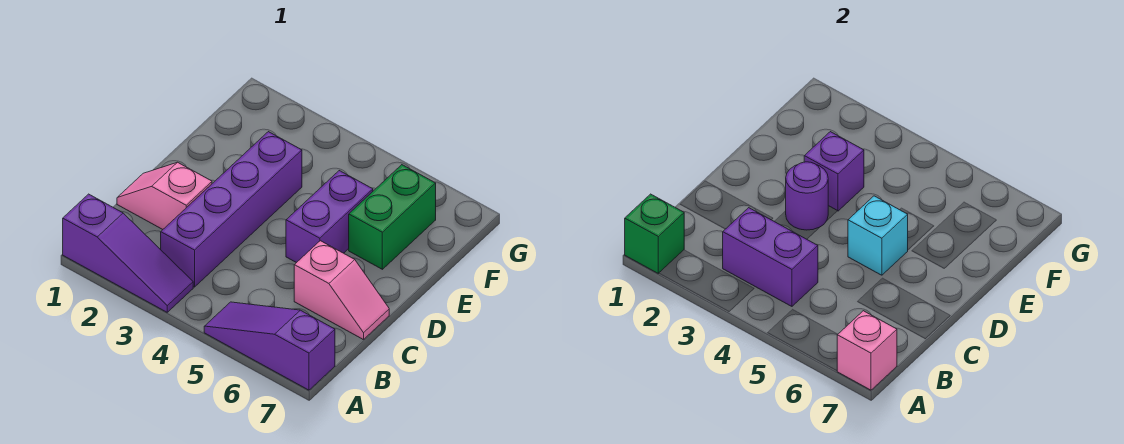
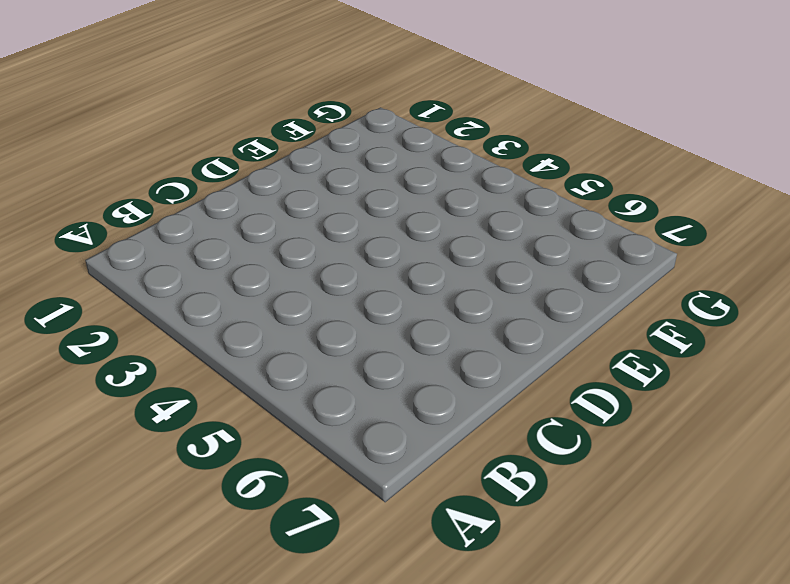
none -> purple slope A1:A3 level 1 top 1
none -> purple slope A5:A7 level 1 top 7
none -> purple brick B3:E3 level 1

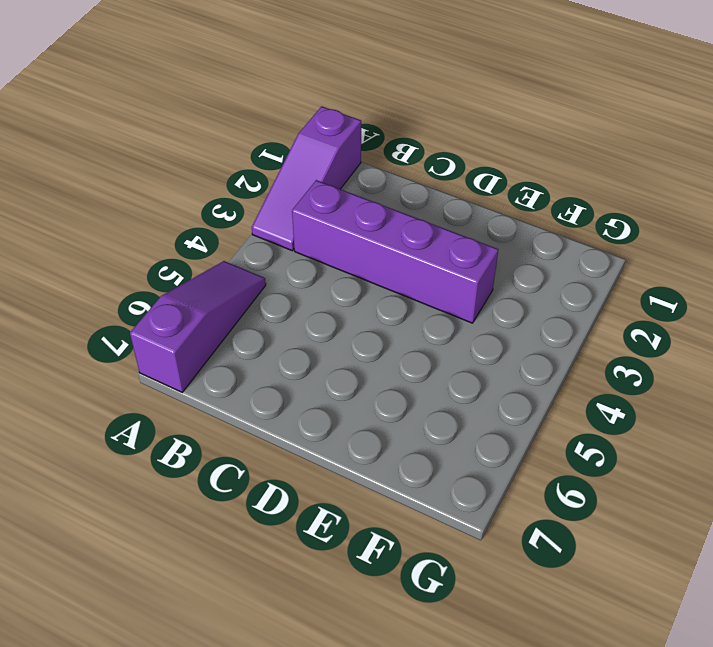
none -> pink slope C1:C2 level 1 top 2
none -> pink slope C6:C7 level 1 top 6
none -> purple brick D5:E5 level 1

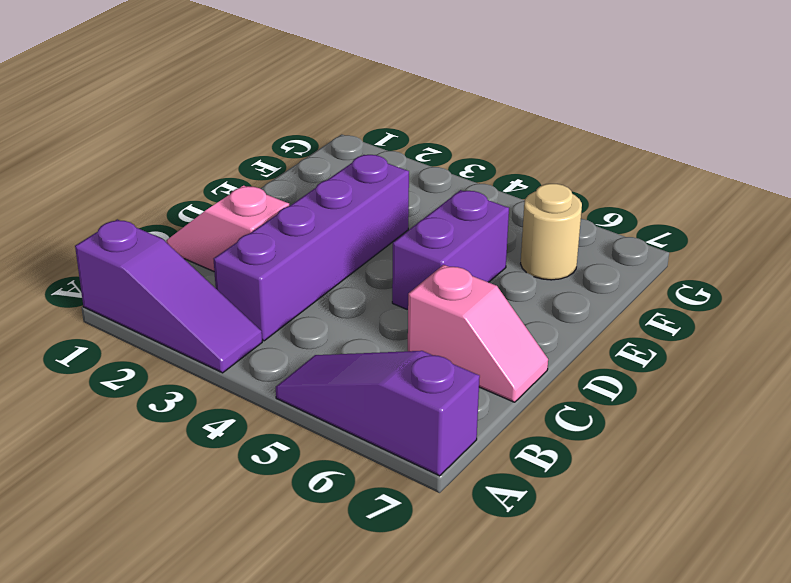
tan round brick F6 level 1 -> green brick E6:F6 level 1
none -> green brick A1 level 2
none -> pink brick A7 level 2
none -> purple brick B3:B4 level 2

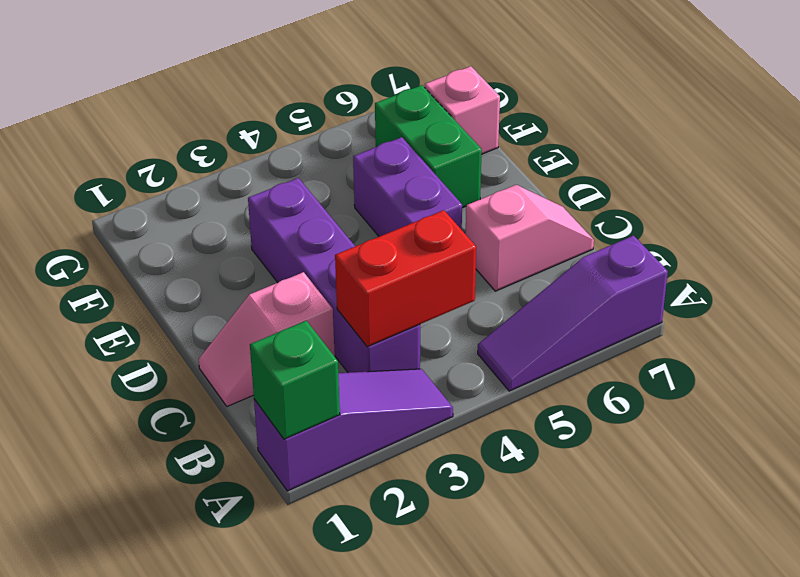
red brick B3:B4 level 2 -> purple brick B3:B4 level 2
pink brick F7 level 1 -> pink brick A7 level 2
none -> purple round brick D3 level 2
none -> cyan brick D5 level 2
none -> purple brick E3 level 2

